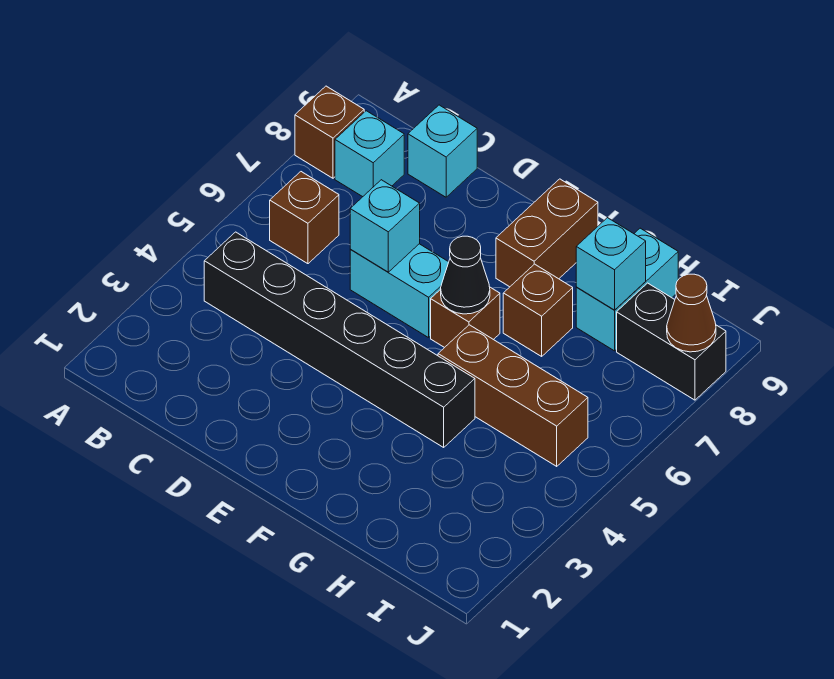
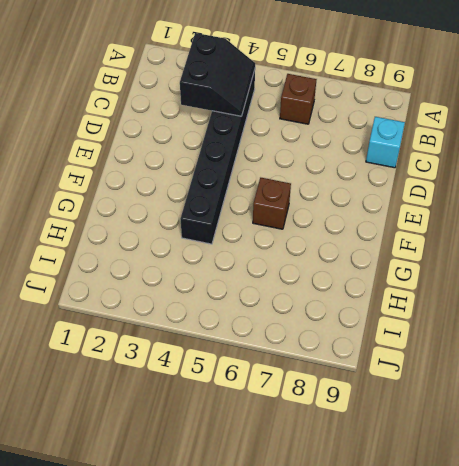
black slope B3:C4 level 2 top 3 -> none
none -> brown brick A8 level 1
none -> cyan brick B8 level 1
none -> cyan brick D6:E6 level 1

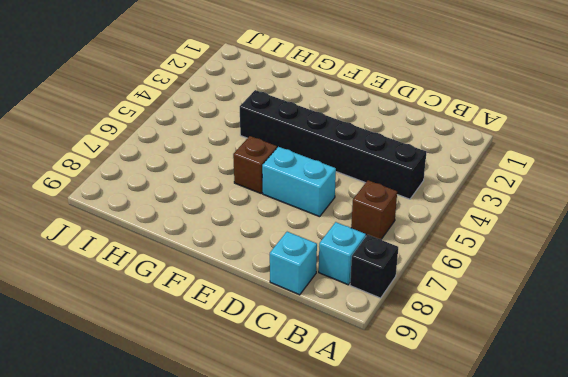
black brick A8 level 1 -> brown brick A8 level 1
none -> brown brick F8:F9 level 1
none -> brown brick G5:I5 level 1
none -> brown brick G7 level 1

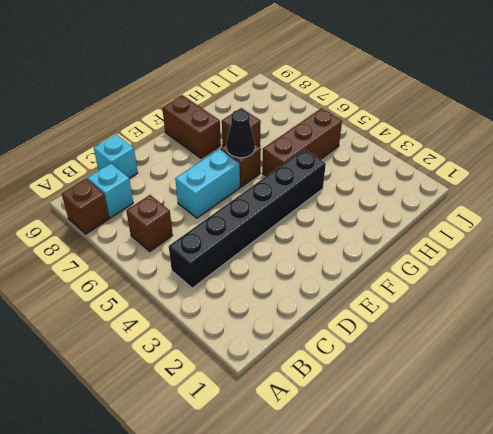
none -> cyan brick H8:H9 level 1
none -> black brick I8:J8 level 1
none -> cyan brick D6 level 2

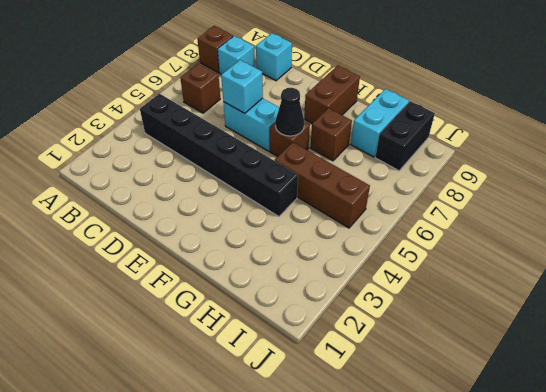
black brick I8:I9 level 1 -> black brick I8:J8 level 1
none -> cyan brick H8 level 2
none -> brown cone J8 level 2

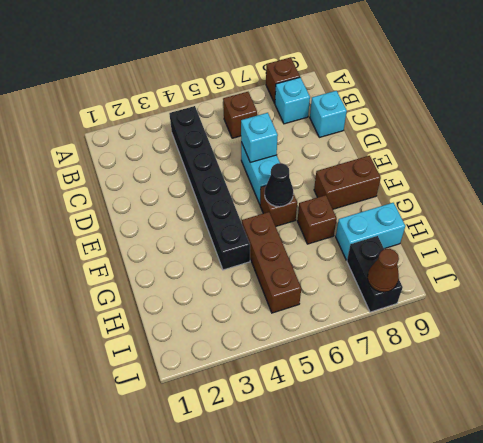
none -> cyan brick H8 level 2

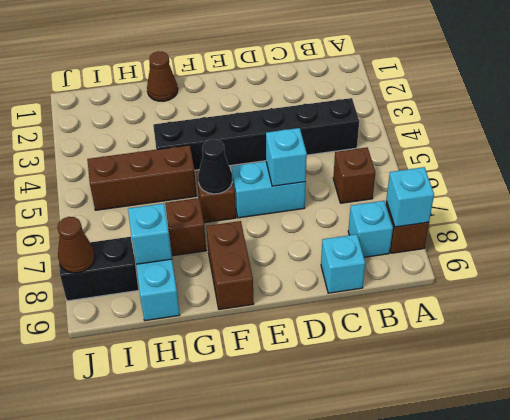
cyan brick A8 level 2 -> none
brown cone G1 level 1 -> none

